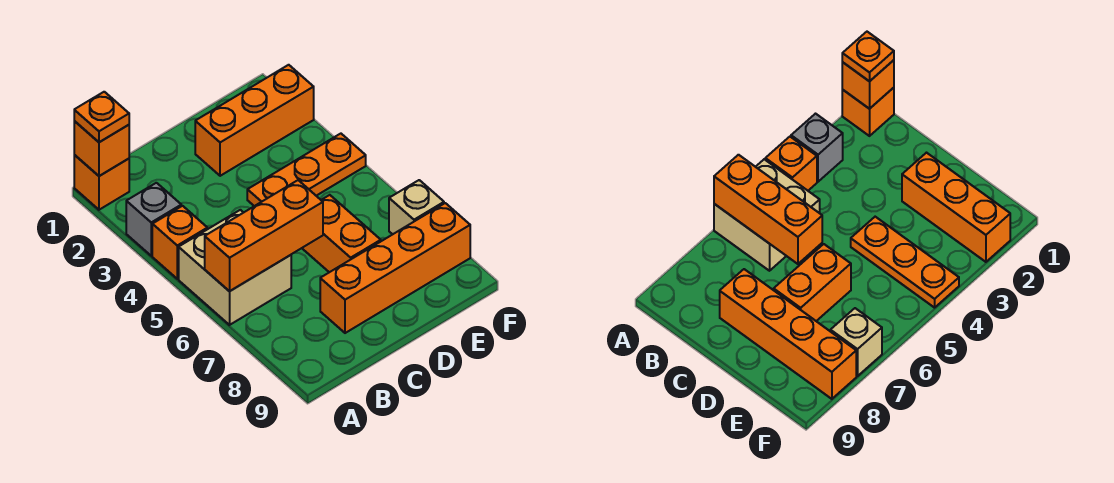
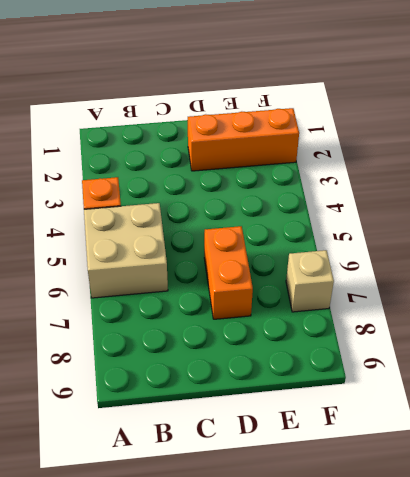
none -> orange brick A1 level 1
none -> grey brick A3 level 1
none -> orange brick C8:F8 level 1

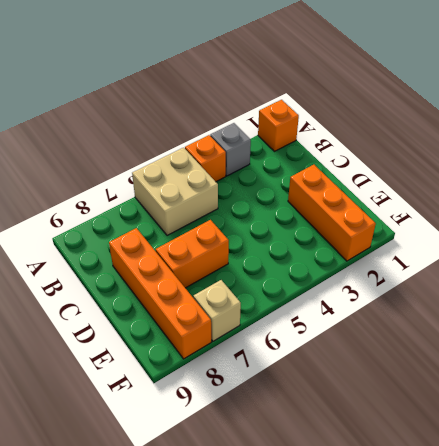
none -> orange plate D4:F4 level 1
none -> orange brick A1 level 2
none -> orange brick A6:C6 level 2

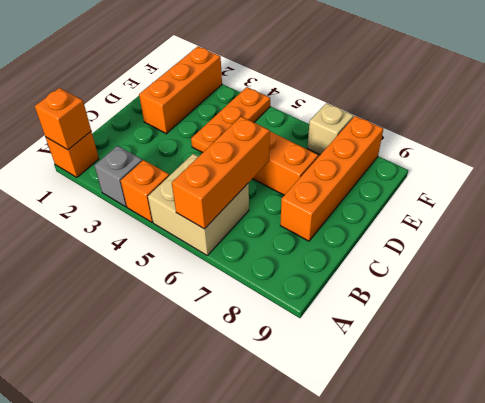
none -> orange plate A1 level 3

